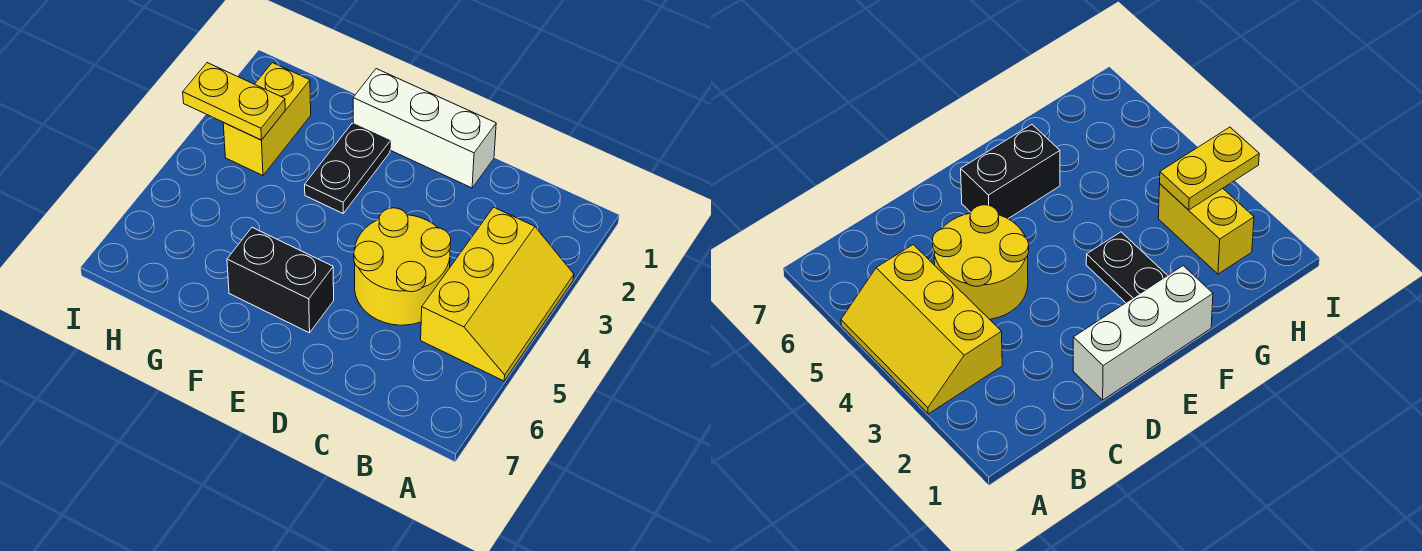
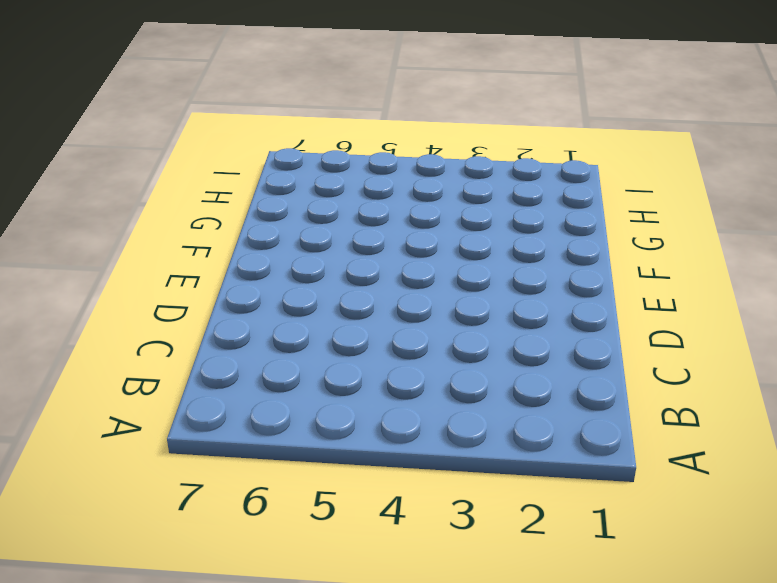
none -> yellow slope A3:B5 level 1 top B
none -> yellow round brick C4:D5 level 1

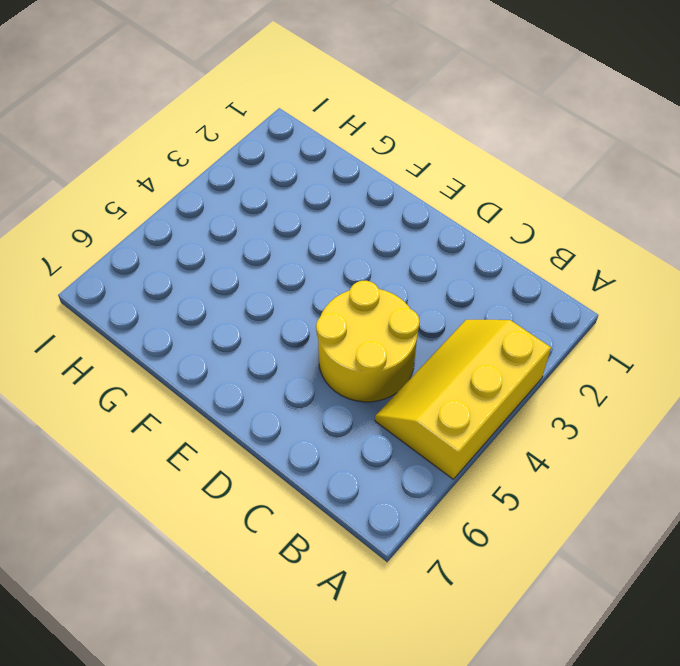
yellow slope A3:B5 level 1 top A -> yellow slope A3:B5 level 1 top B
none -> white brick D1:F1 level 1
none -> black brick E6:F6 level 1

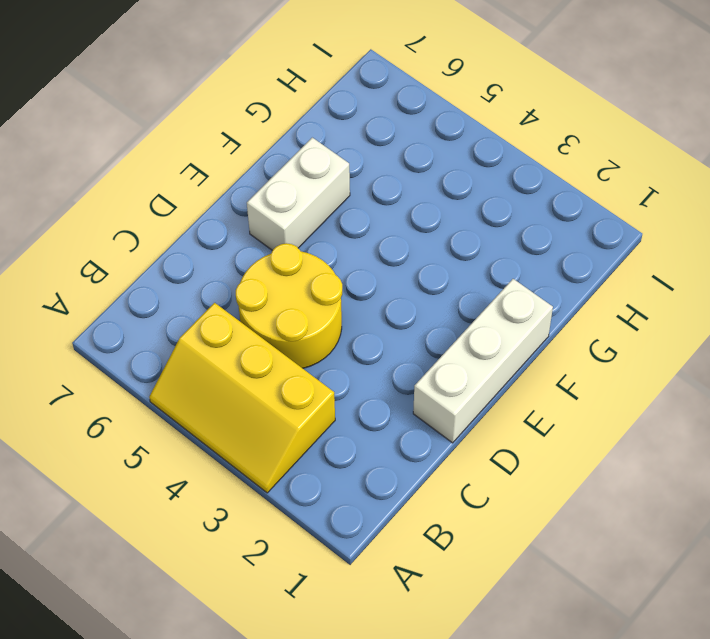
white brick E6:F6 level 1 -> black brick E6:F6 level 1
none -> black plate F2:F3 level 1
none -> yellow brick H2:H3 level 1

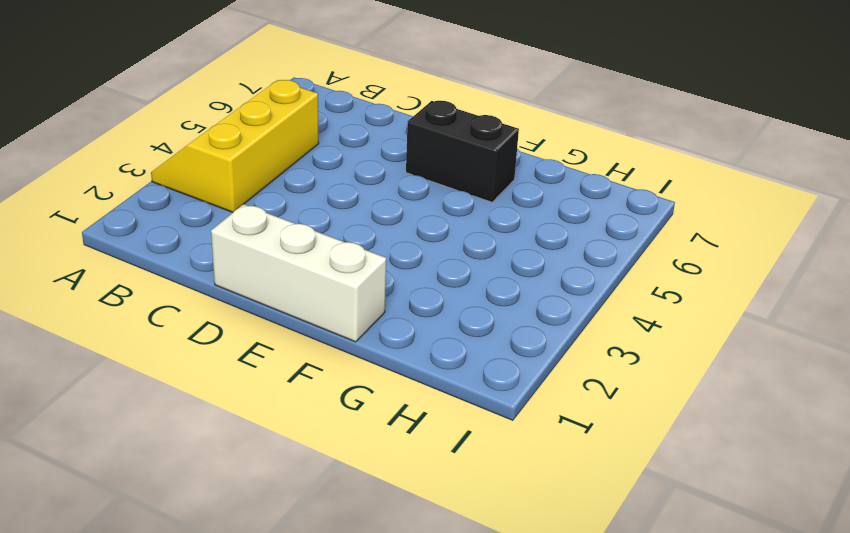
none -> yellow round brick C4:D5 level 1
none -> black plate F2:F3 level 1

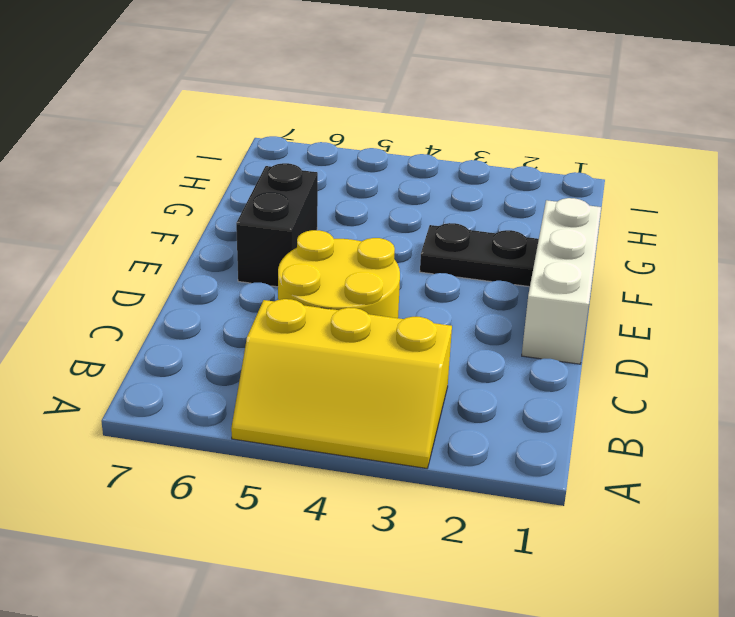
none -> yellow brick H2:H3 level 1
none -> yellow plate H3:I3 level 2

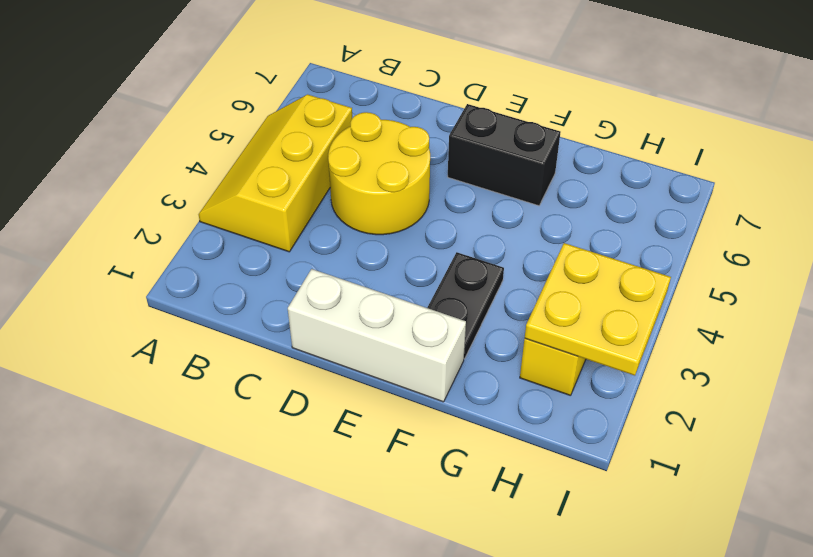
yellow plate H2:I3 level 2 -> yellow plate H3:I3 level 2

